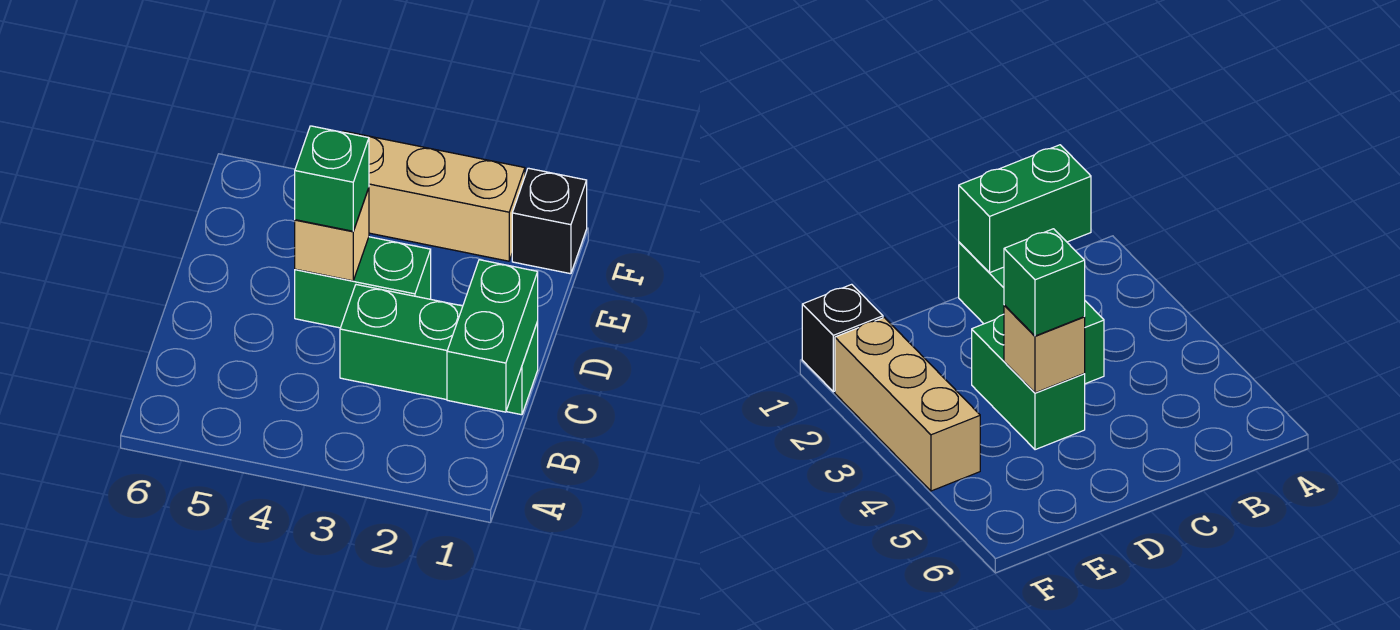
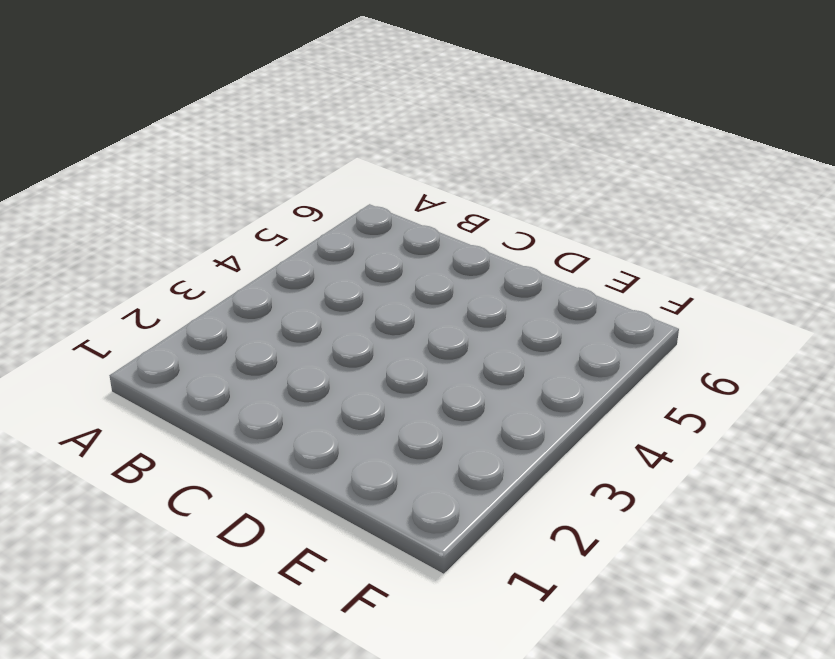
none -> green brick C1:C3 level 1
none -> green brick D3:D4 level 1

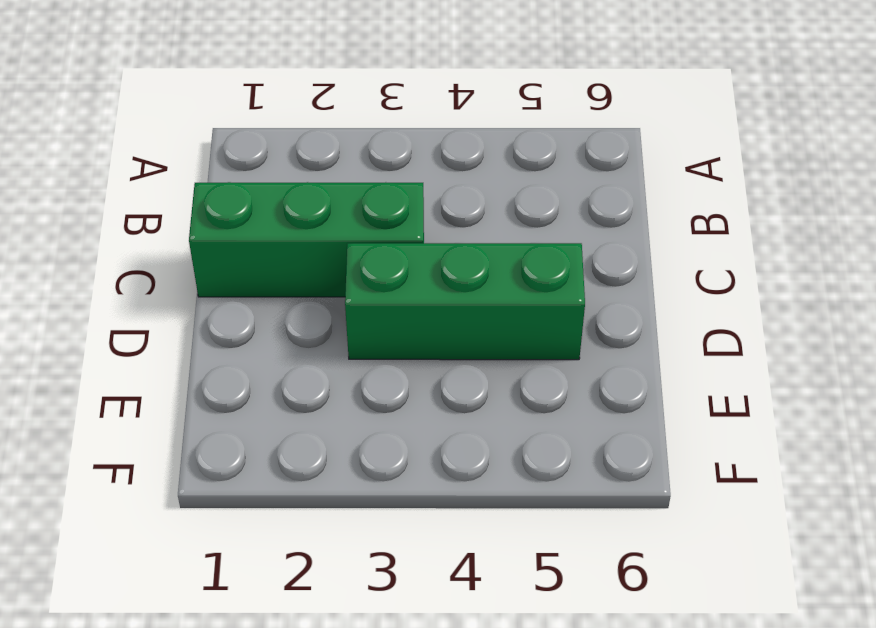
green brick D3:D5 level 1 -> green brick D3:D4 level 1
none -> black brick F1 level 1
none -> tan brick F2:F4 level 1

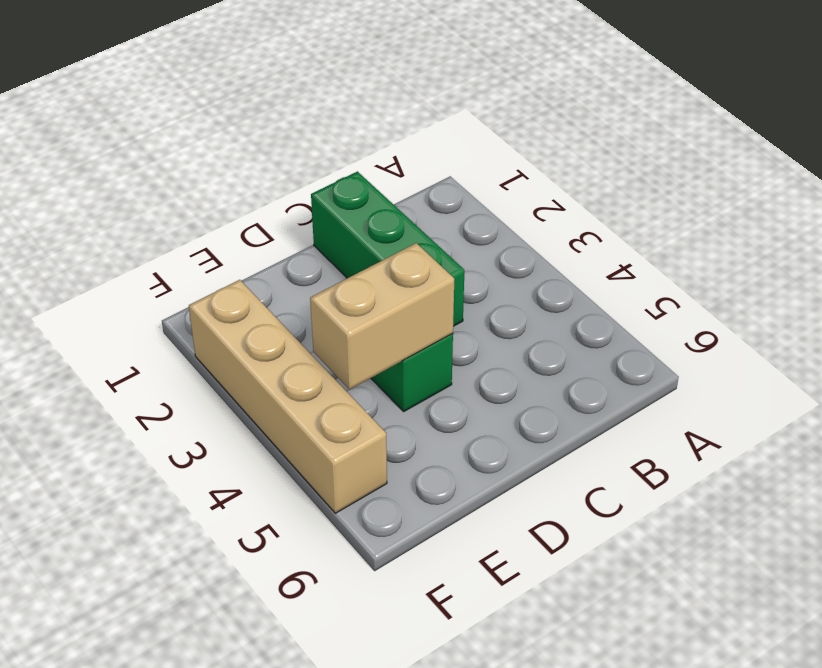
tan brick D4:E4 level 2 -> tan brick D4 level 2
tan brick F2:F5 level 1 -> tan brick F2:F4 level 1
none -> black brick F1 level 1
none -> green brick B1:C1 level 2

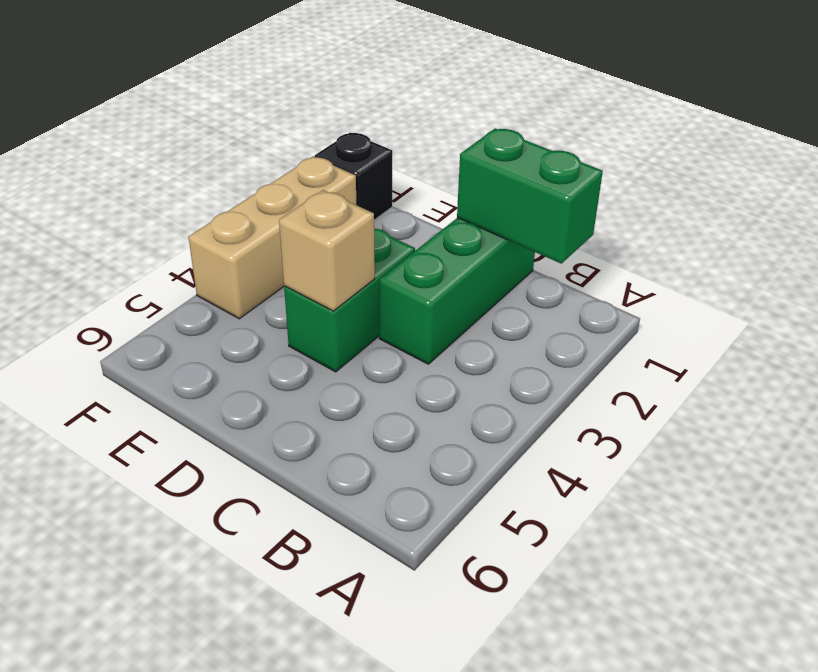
none -> green brick D4 level 3

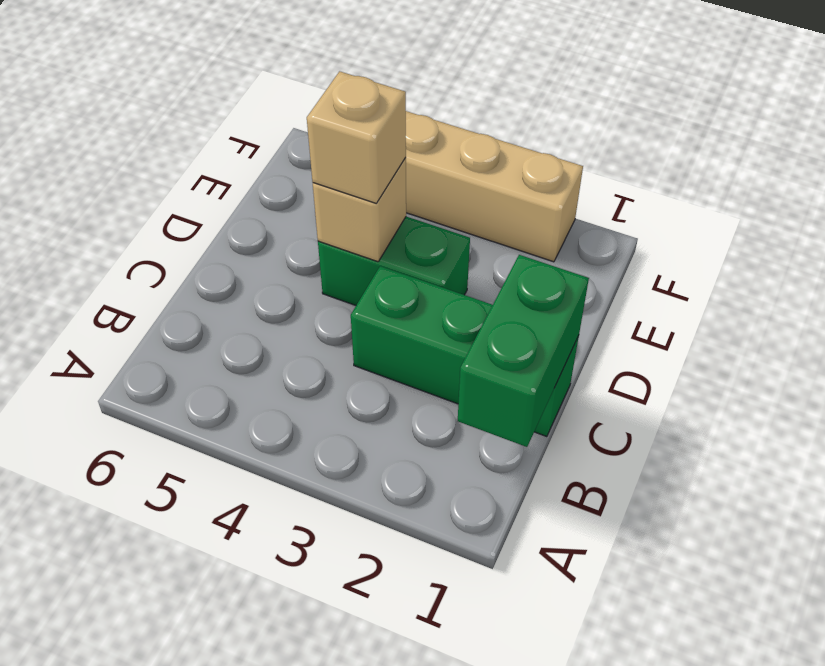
tan brick D4 level 3 -> green brick D4 level 3
none -> black brick F1 level 1

